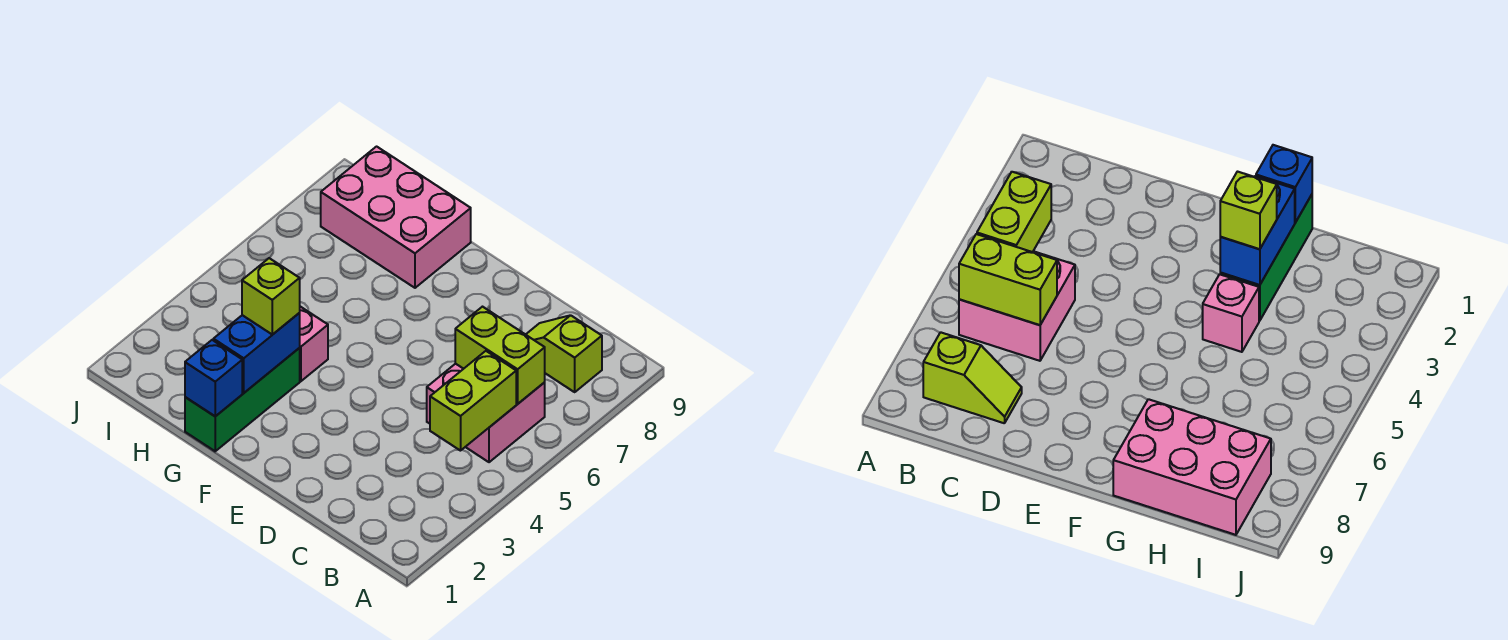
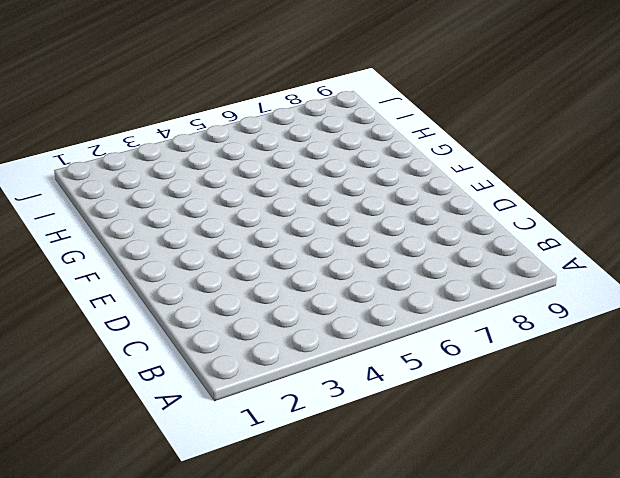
none -> pink brick B5:C6 level 1
none -> lime slope B8:C8 level 1 top B

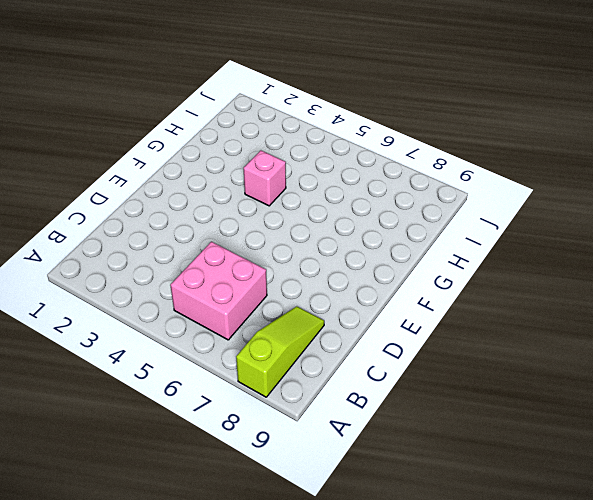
lime slope A8:C8 level 1 top A -> lime slope B8:C8 level 1 top B
none -> green brick G1:G3 level 1
none -> pink brick G8:I9 level 1

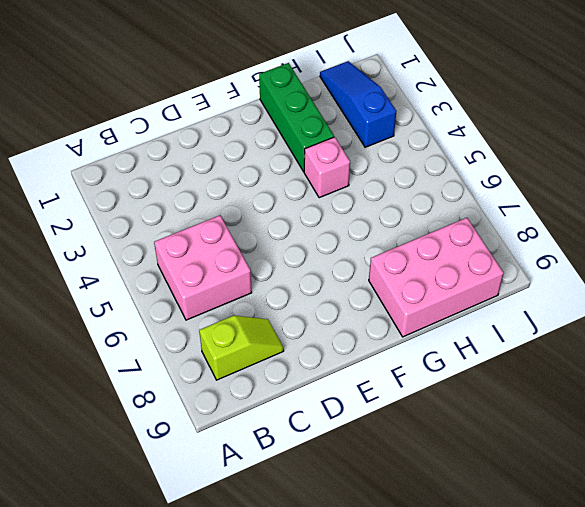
blue slope I1:I3 level 1 top 3 -> none
none -> lime brick B4:B5 level 2
none -> lime brick B6:C6 level 2

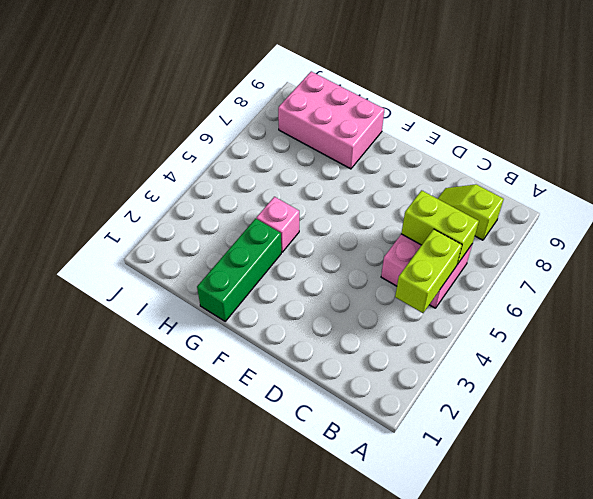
none -> blue brick G1 level 2
none -> blue brick G2:G3 level 2

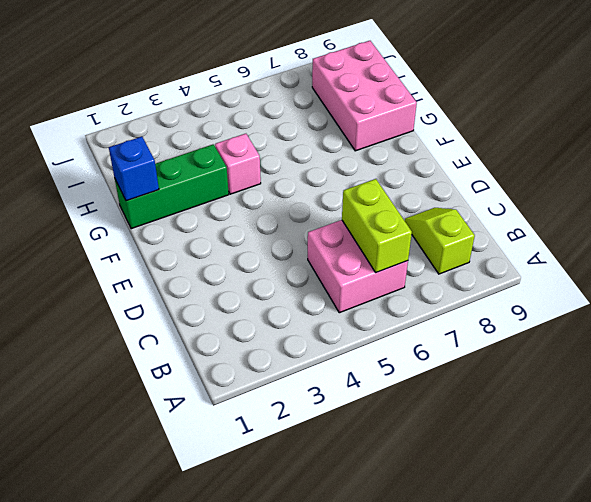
none -> lime brick B4:B5 level 2
none -> blue brick G2:G3 level 2

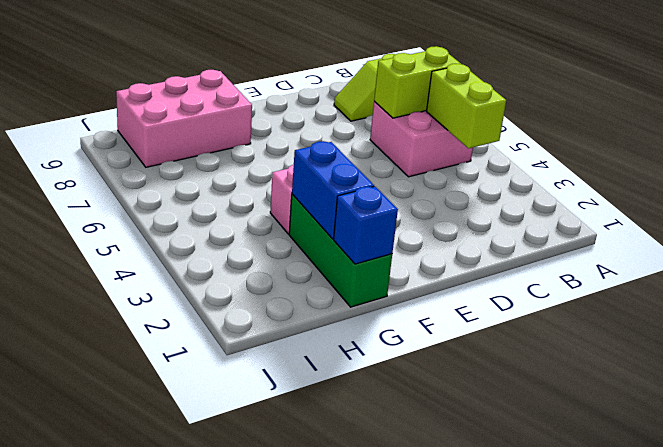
none -> lime brick G3 level 3

